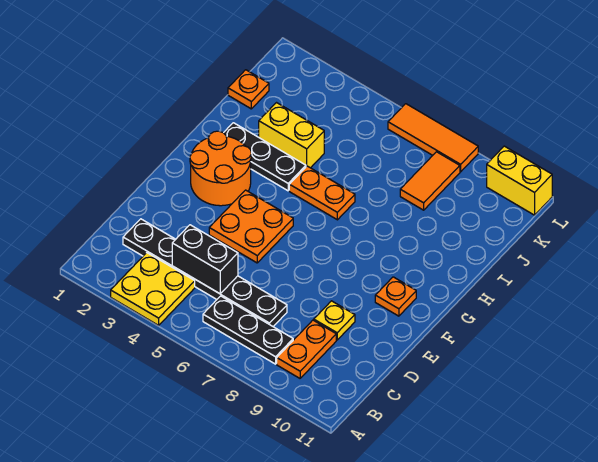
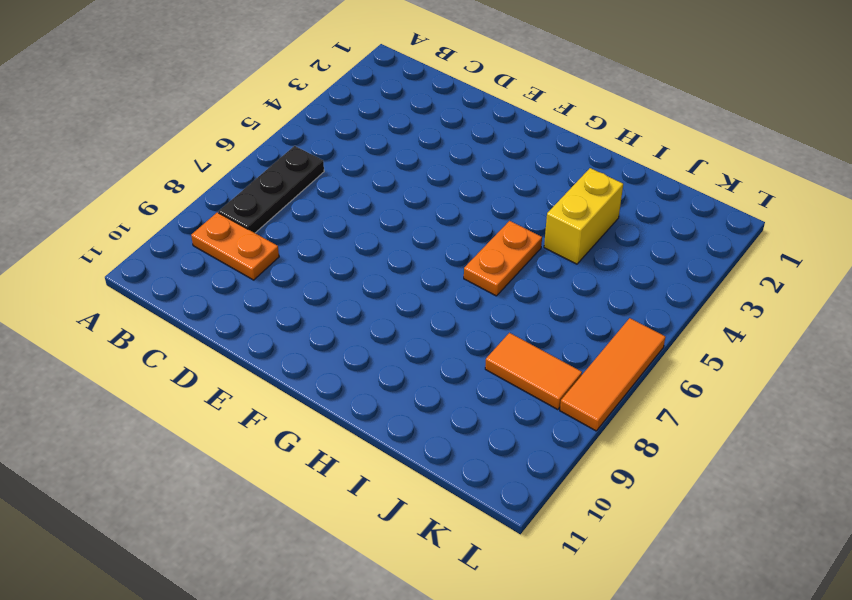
none -> yellow plate A3:B4 level 1
none -> black plate C2:C7 level 1
none -> yellow plate D9 level 1

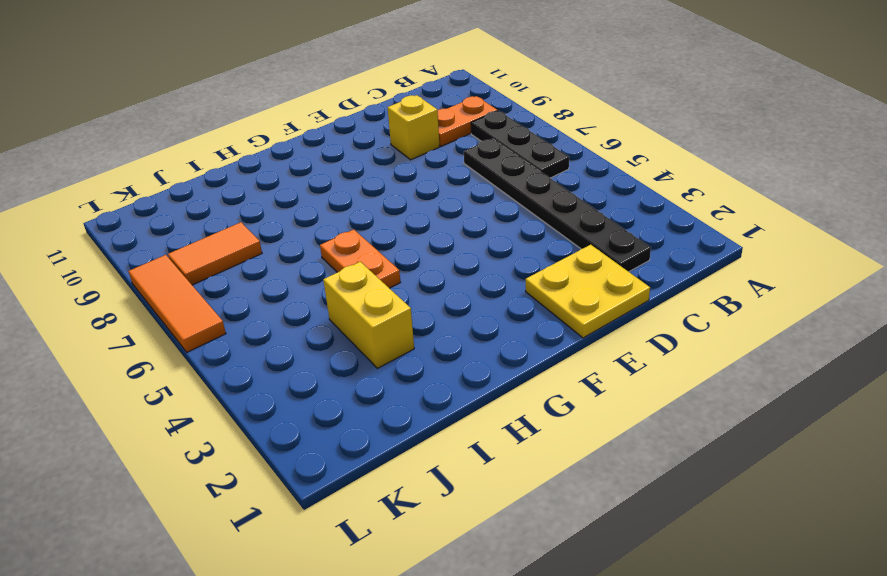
yellow plate D1:E2 level 1 -> yellow plate A3:B4 level 1
yellow brick D9 level 1 -> yellow plate D9 level 1
none -> orange plate E4:F5 level 1
none -> orange round brick F2:G3 level 1
none -> orange plate F10 level 1

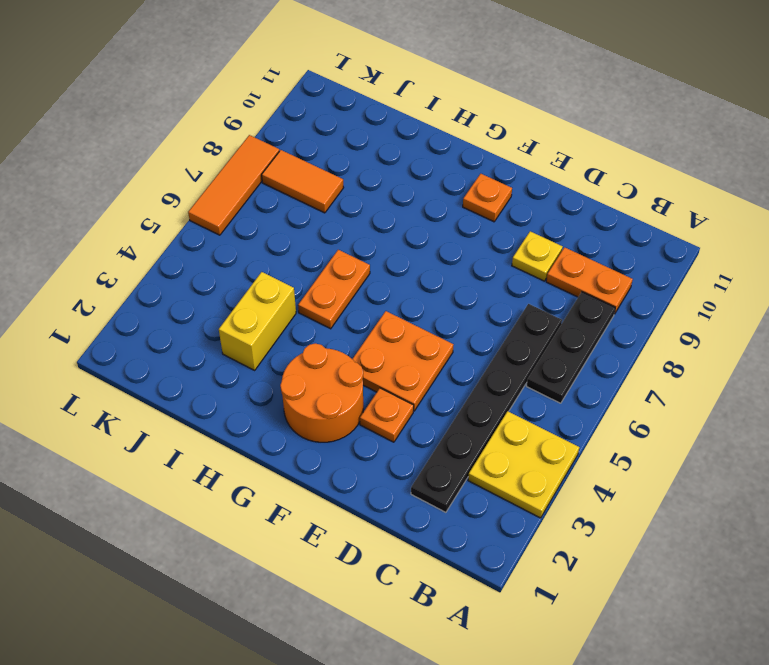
orange plate E3 level 1 -> orange plate J1 level 1
none -> black plate H2:H4 level 1
none -> yellow brick L10:L11 level 1
none -> black brick C4:C5 level 2

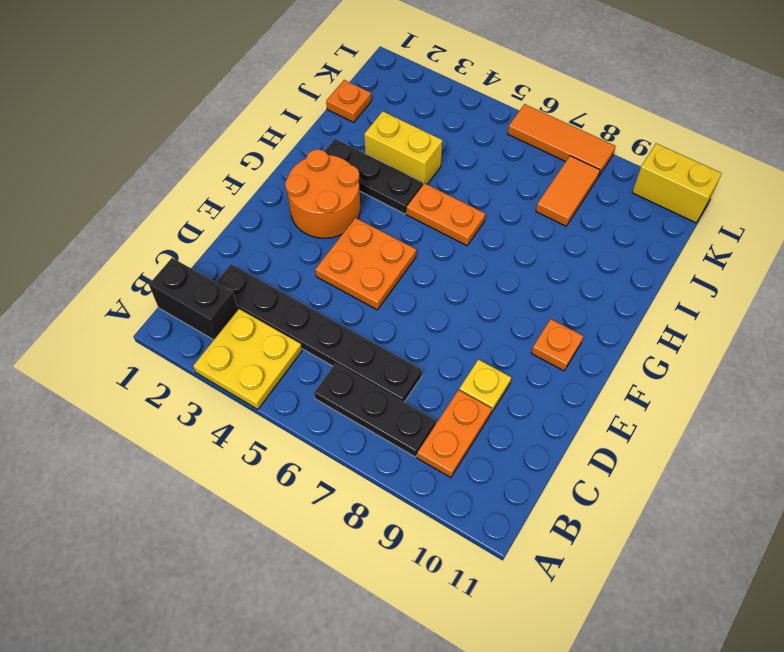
black brick B1:B2 level 1 -> black brick C4:C5 level 2

